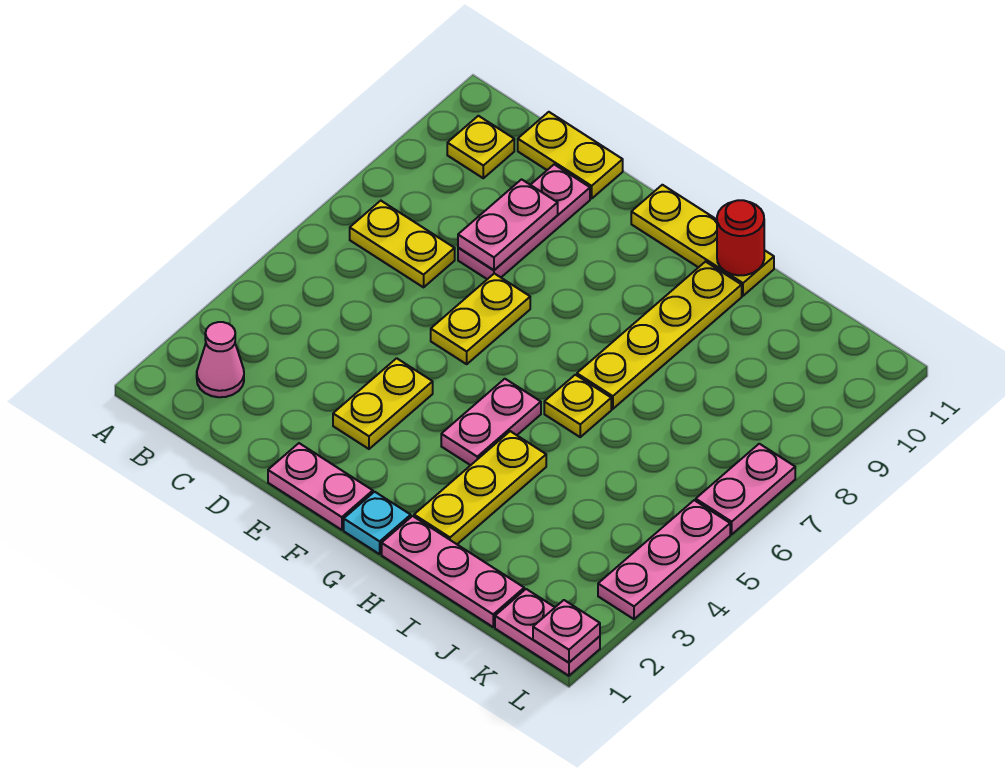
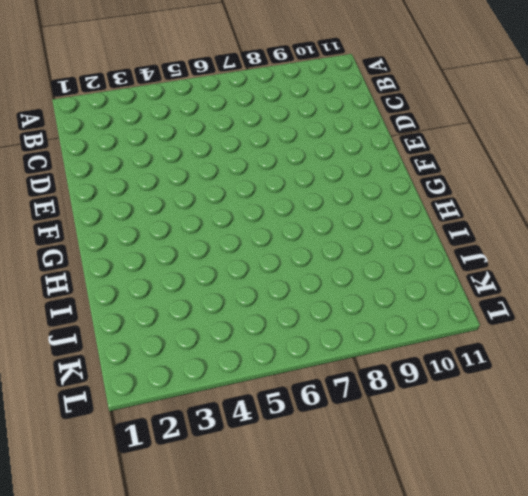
none -> pink cone B2 level 1
none -> yellow plate B7:C7 level 1
none -> yellow plate B10 level 1

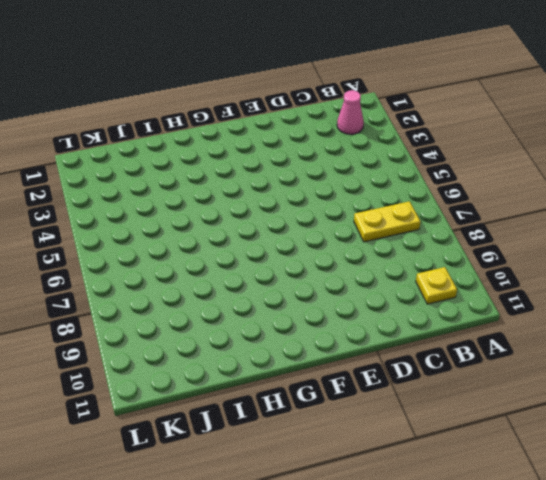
none -> yellow plate C11:D11 level 1
none -> pink plate D8:D10 level 1
none -> pink plate E1:F1 level 1

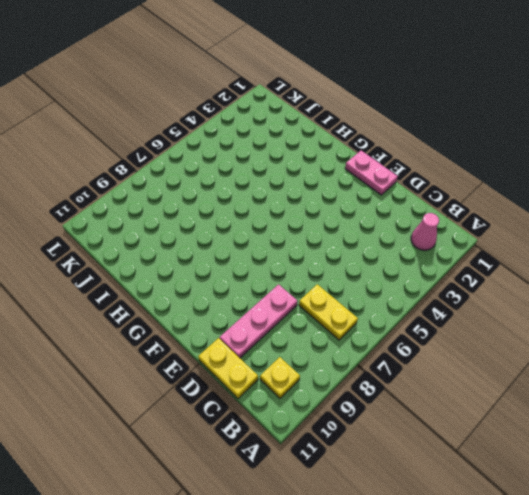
none -> yellow plate E3:E4 level 1
none -> yellow plate E6:E7 level 1
none -> yellow plate F11:H11 level 1

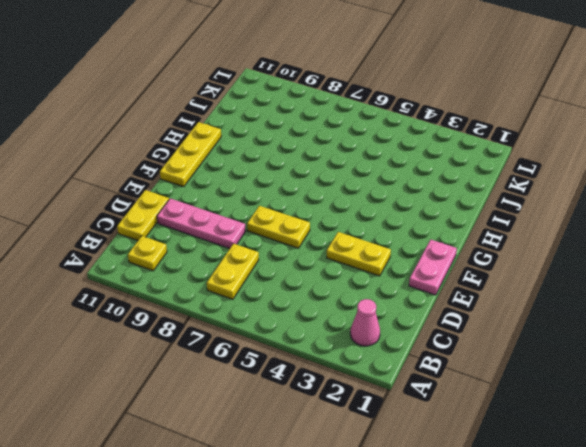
none -> cyan plate G1 level 1
none -> pink plate G4:G5 level 1
none -> pink plate H1:J1 level 1

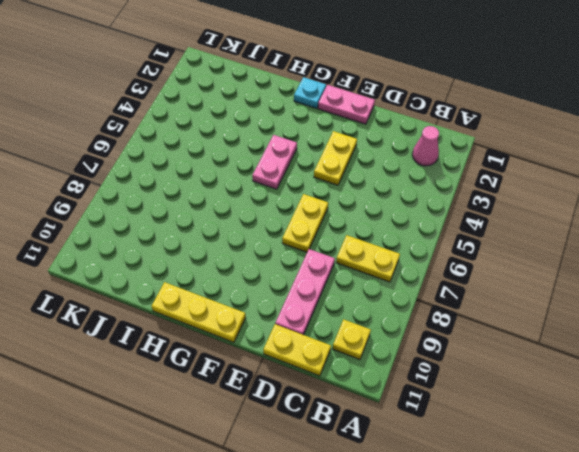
none -> pink plate H1:J1 level 1
none -> yellow plate H2:H4 level 1
none -> yellow plate H6 level 1

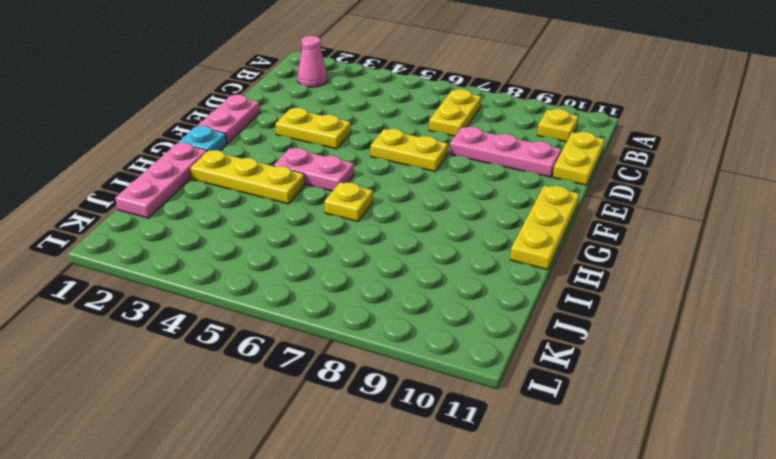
none -> yellow plate H7:H10 level 1
none -> pink plate K1:L1 level 1
none -> pink plate L3:L5 level 1

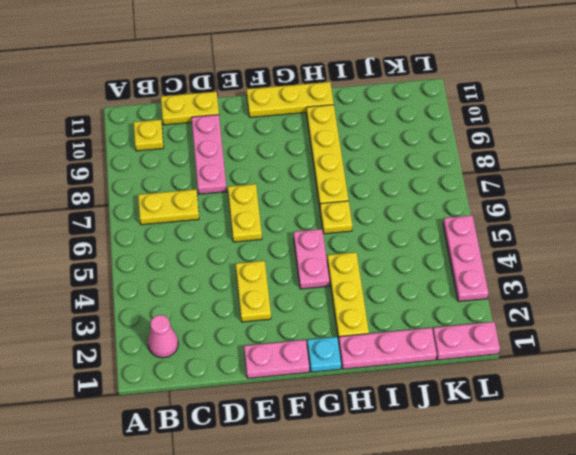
none -> pink plate L6:L7 level 1
none -> pink plate D8:D9 level 2
none -> red round brick H11 level 2

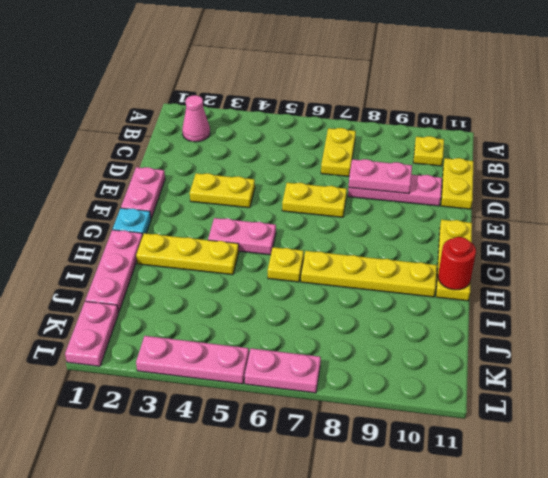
none -> pink plate L1 level 2

